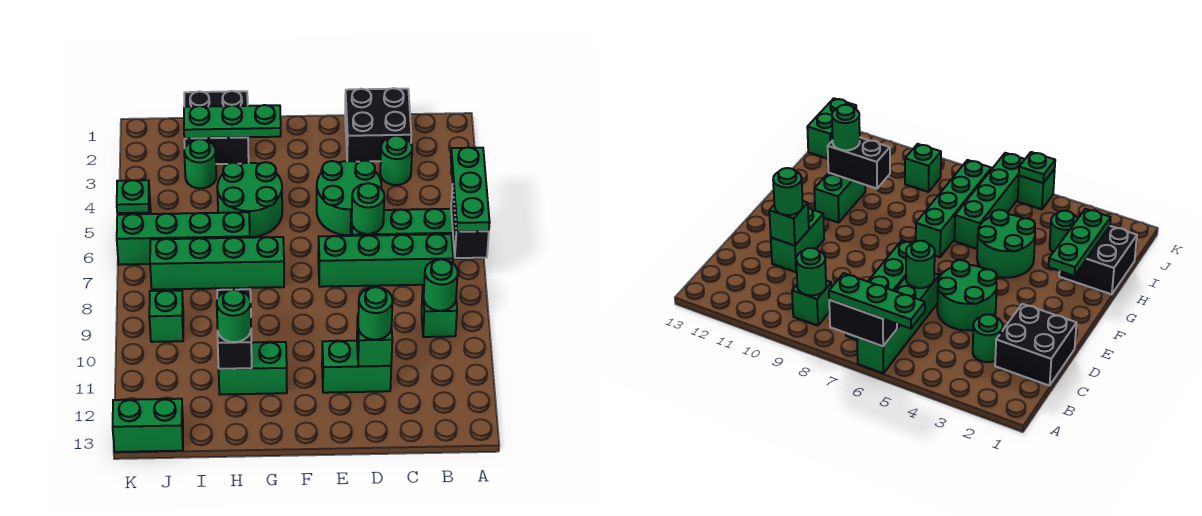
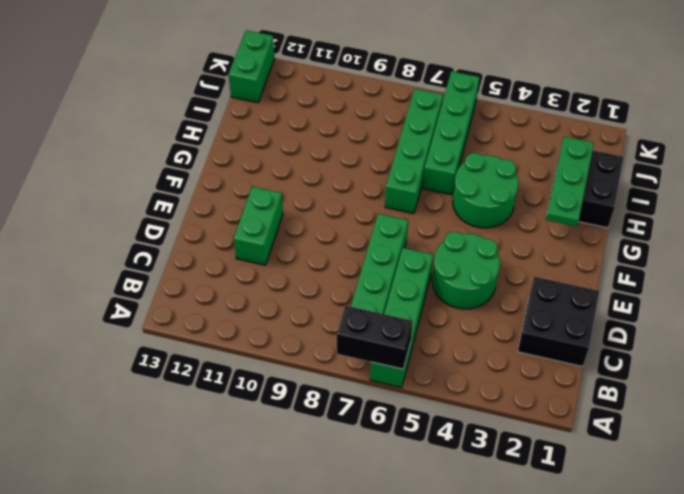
none -> green brick B9 level 1
none -> green round brick C3 level 1
none -> green brick G11:H11 level 1

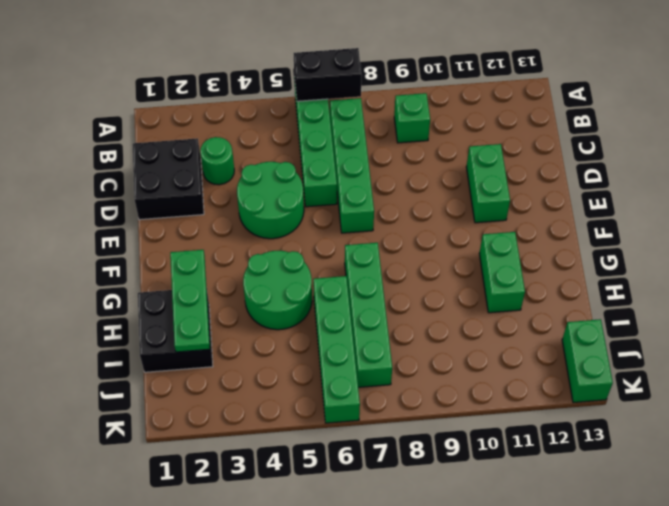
none -> green round brick I3 level 1
none -> green brick J9 level 1
none -> green brick K5 level 1

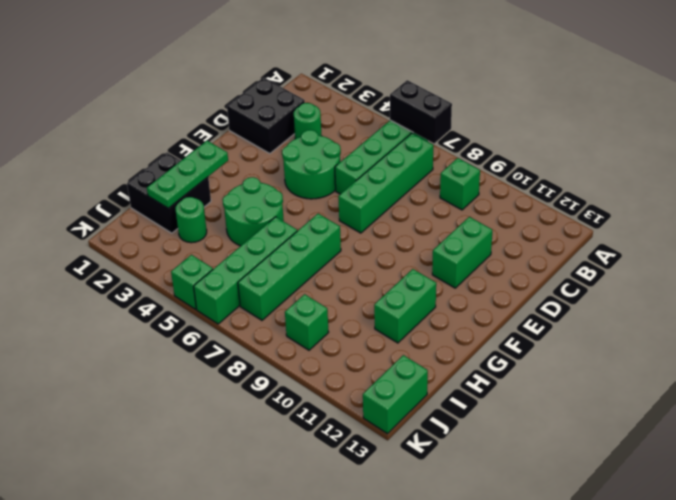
none -> green round brick B9 level 2
none -> green round brick D6 level 2
none -> green brick D11 level 2

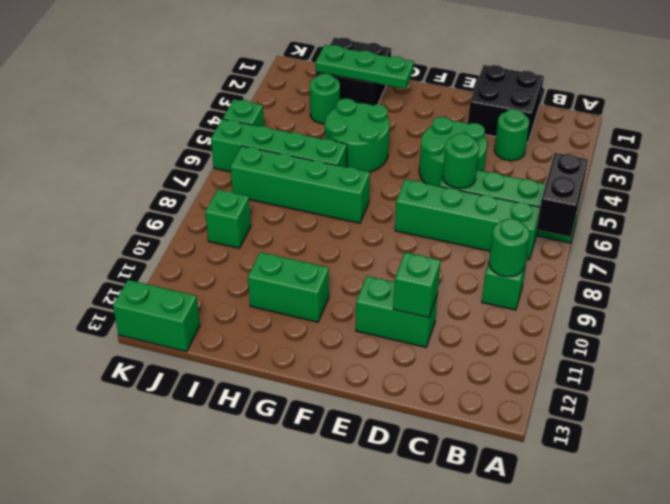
none -> black brick H10:H11 level 2
none -> green plate K5 level 2
none -> green plate A5:A7 level 3

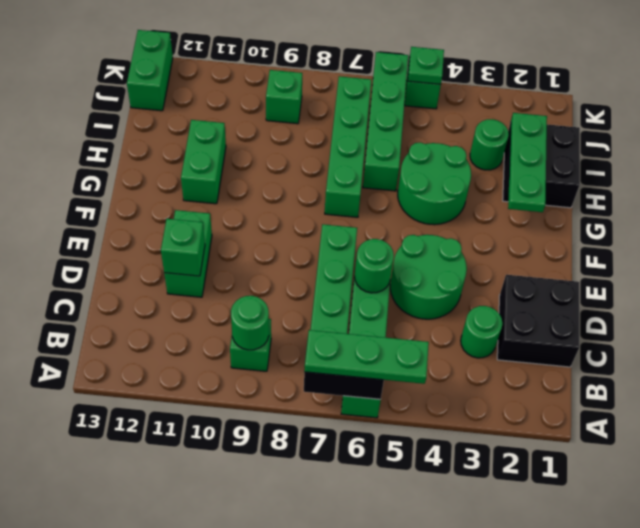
none -> black brick H10:H11 level 2
none -> green round brick D11 level 3
none -> green round brick H11 level 3

